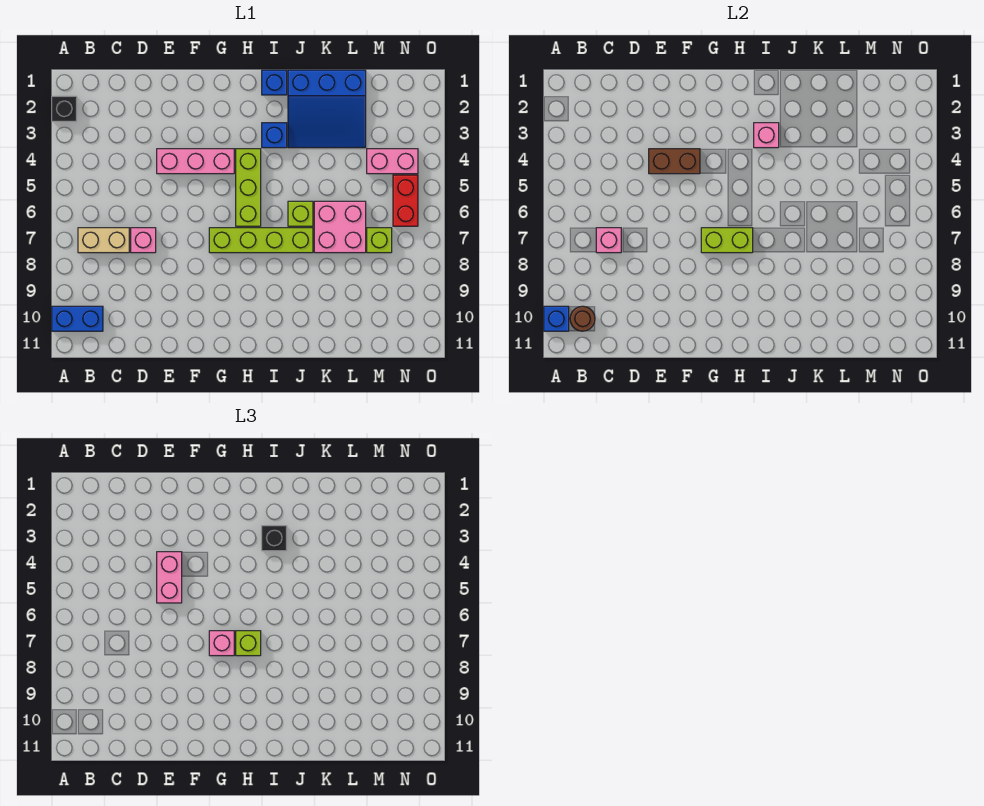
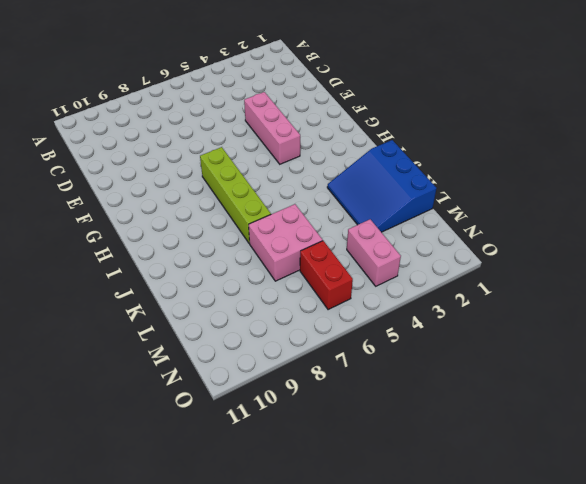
red brick M6:N6 level 1 -> red brick N5:N6 level 1
none -> black brick A2 level 1
none -> blue brick A10:B10 level 1
none -> tan brick B7:C7 level 1

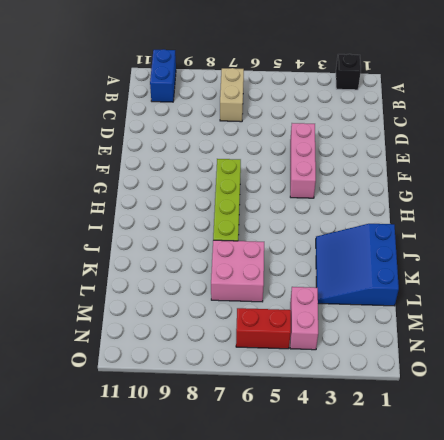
none -> pink brick D7 level 1
none -> lime brick H4:H6 level 1
none -> blue brick I1 level 1

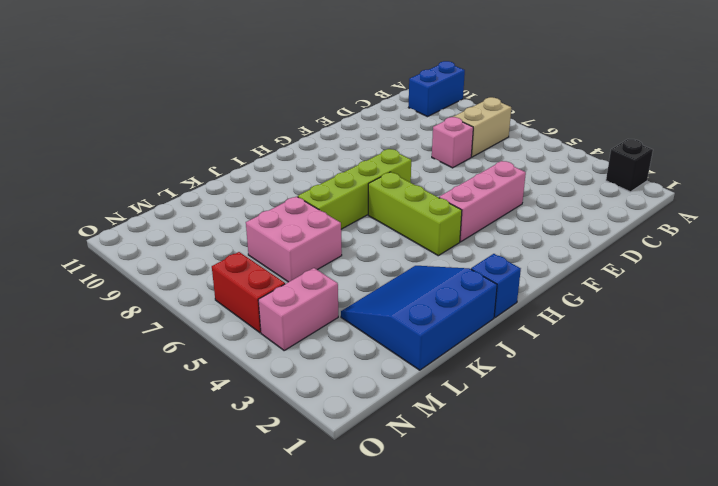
none -> blue brick I3 level 1
none -> lime brick J6 level 1
none -> lime brick M7 level 1

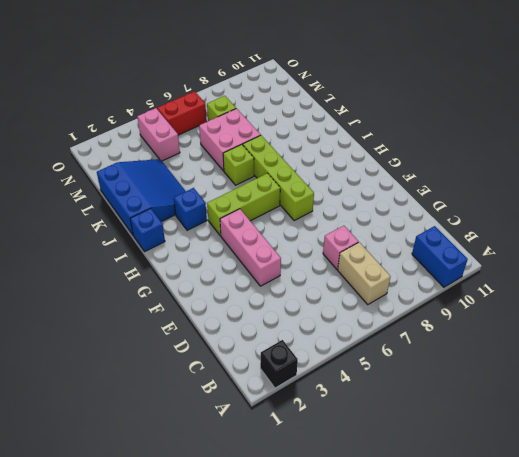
none -> blue brick A10 level 2
none -> brown round brick B10 level 2
none -> pink brick C7 level 2

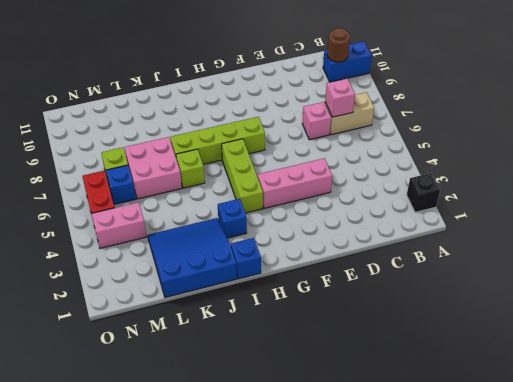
blue brick M6 level 1 -> blue brick A10 level 2
none -> brown brick E4:F4 level 2
none -> lime brick G7:H7 level 2
none -> pink brick I3 level 2

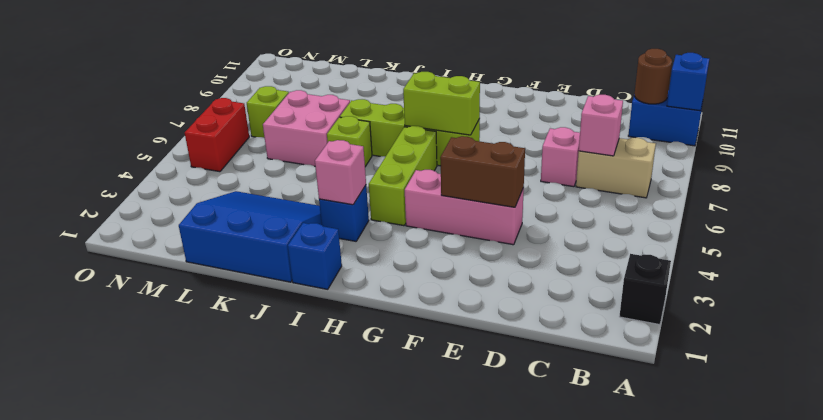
none -> pink brick M4:N4 level 1
none -> pink brick E4:E5 level 3
none -> pink brick G7 level 3

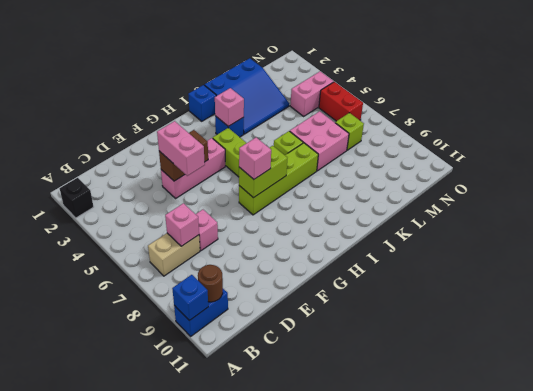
none -> lime brick H7 level 3
none -> black brick I3 level 3

